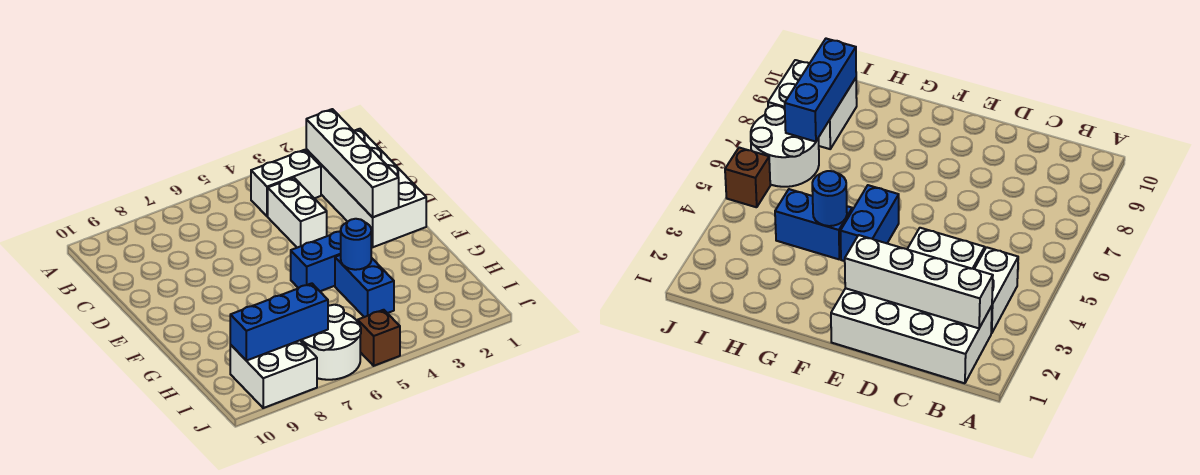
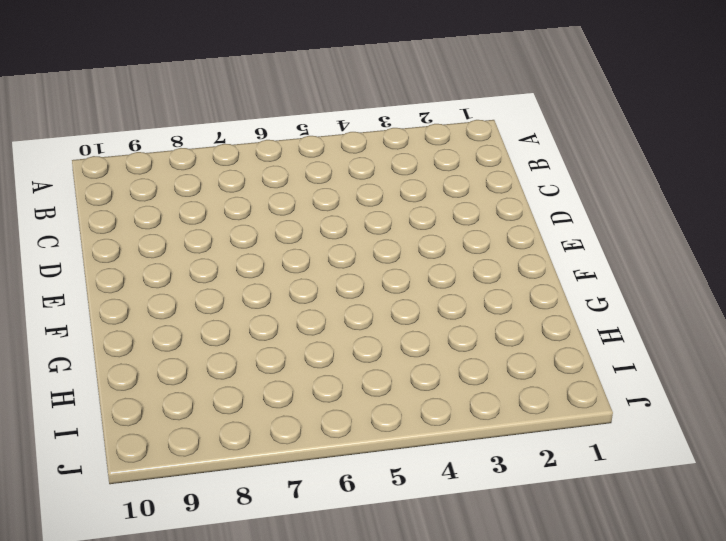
none -> white brick B1:E2 level 1
none -> white brick B3:B4 level 1

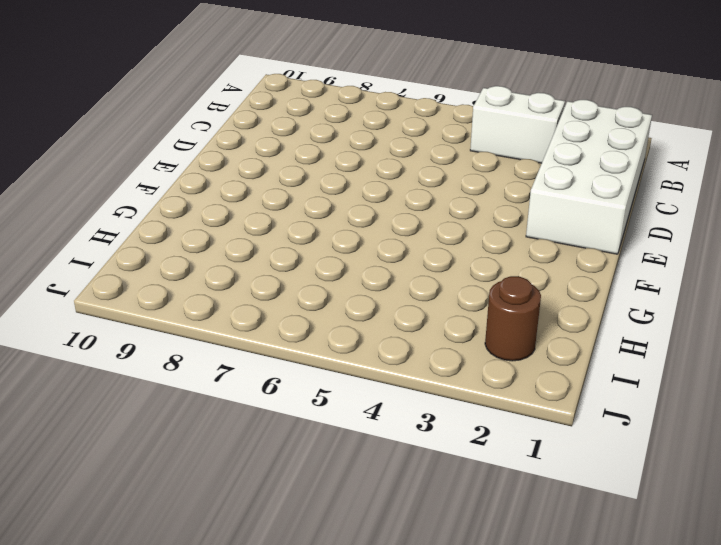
brown round brick I2 level 1 -> none
none -> white brick C4:D4 level 1
none -> blue brick F4:F5 level 1

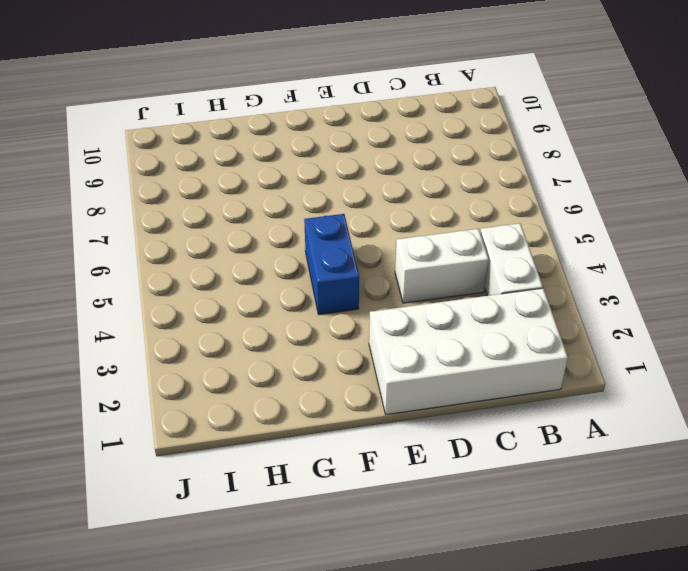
none -> blue brick G4:H4 level 1
none -> white round brick I6:J7 level 1

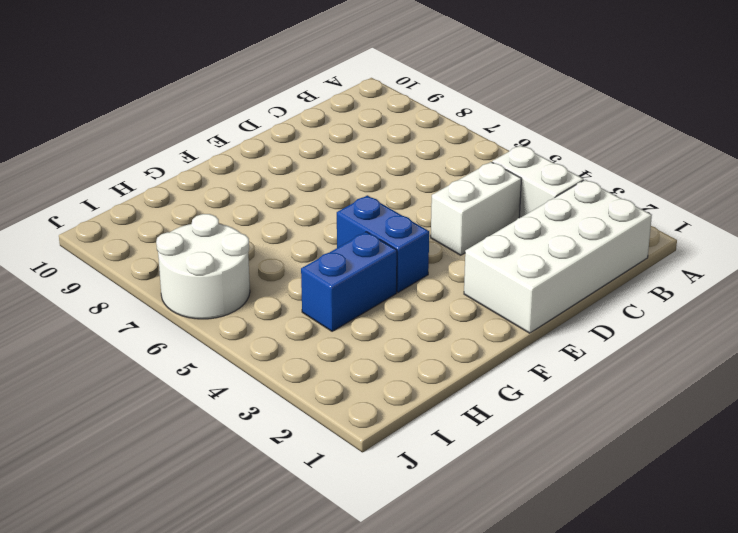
none -> white brick I8:J9 level 1
none -> brown brick J5 level 1

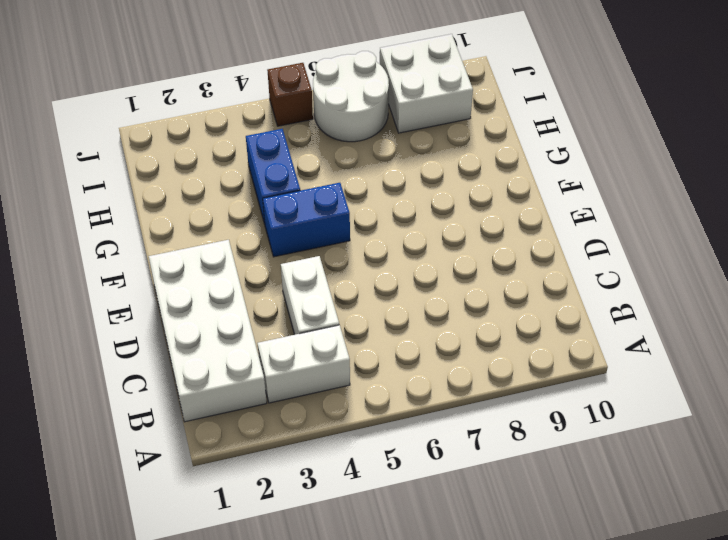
none -> white brick B2:E2 level 2
none -> blue round brick G4 level 2

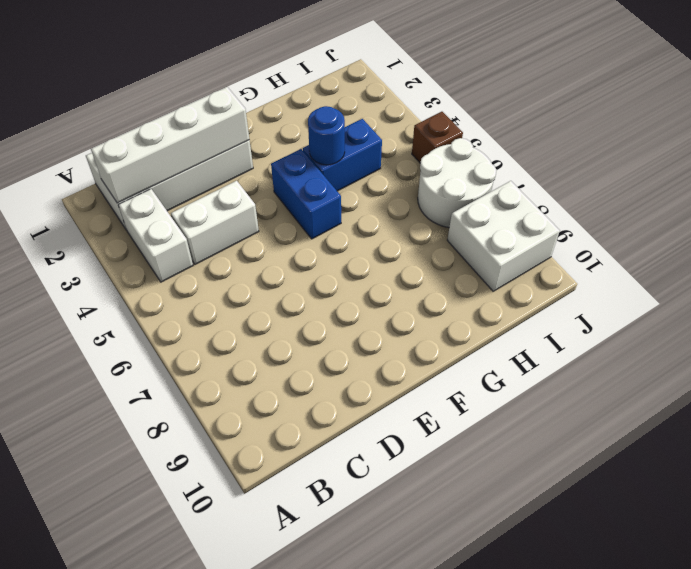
none -> blue brick I7:I9 level 2

